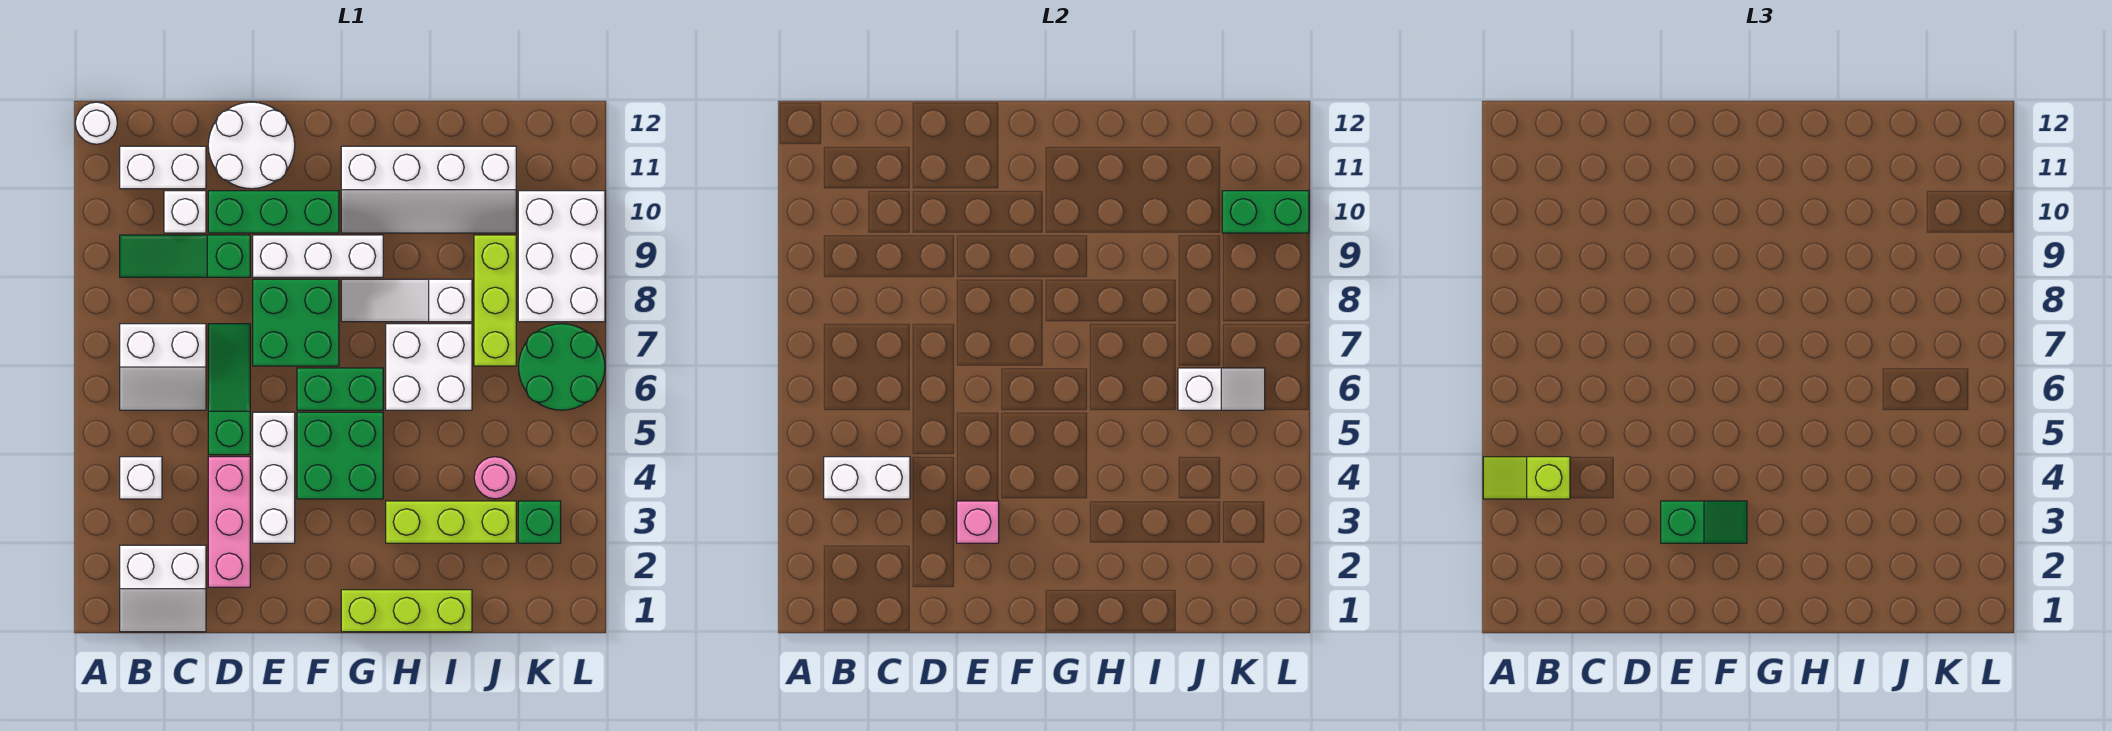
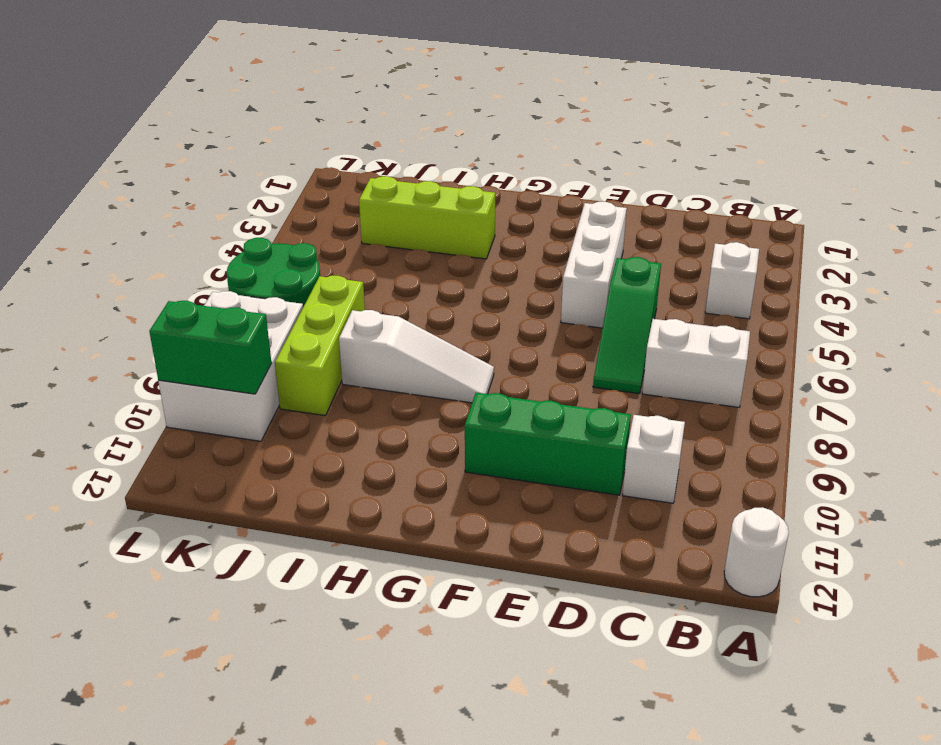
none -> white slope B1:C2 level 1 top 2
none -> green slope B9:D9 level 1 top D
none -> white brick B11:C11 level 1
none -> pink brick D2:D4 level 1

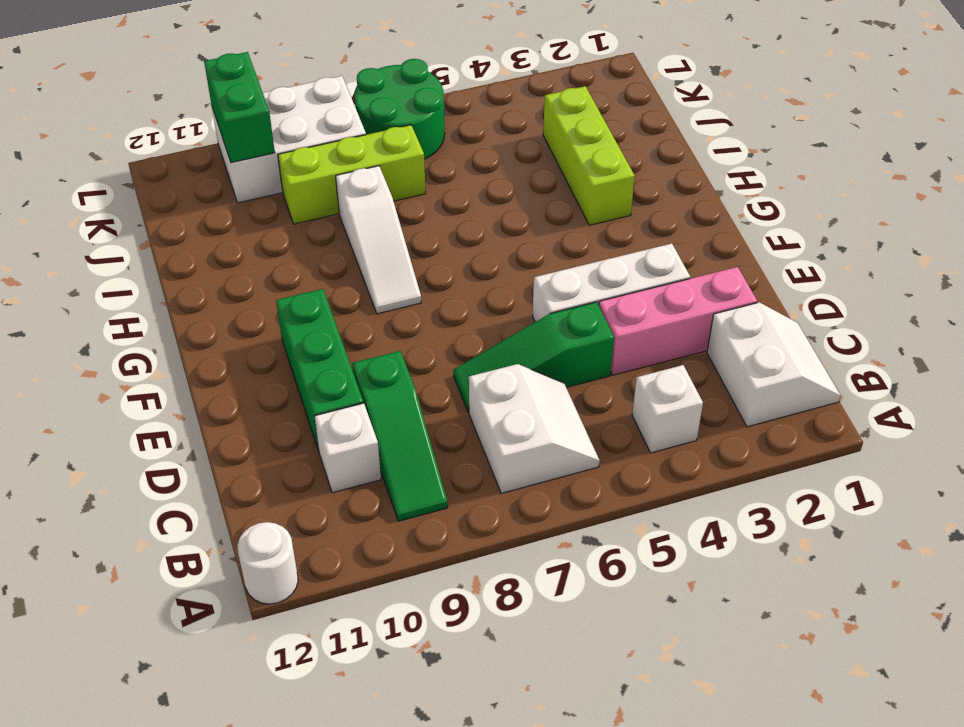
none -> white brick B11:C11 level 1
none -> white round brick D11:E12 level 1
none -> green brick E7:F8 level 1
none -> white brick E9:G9 level 1

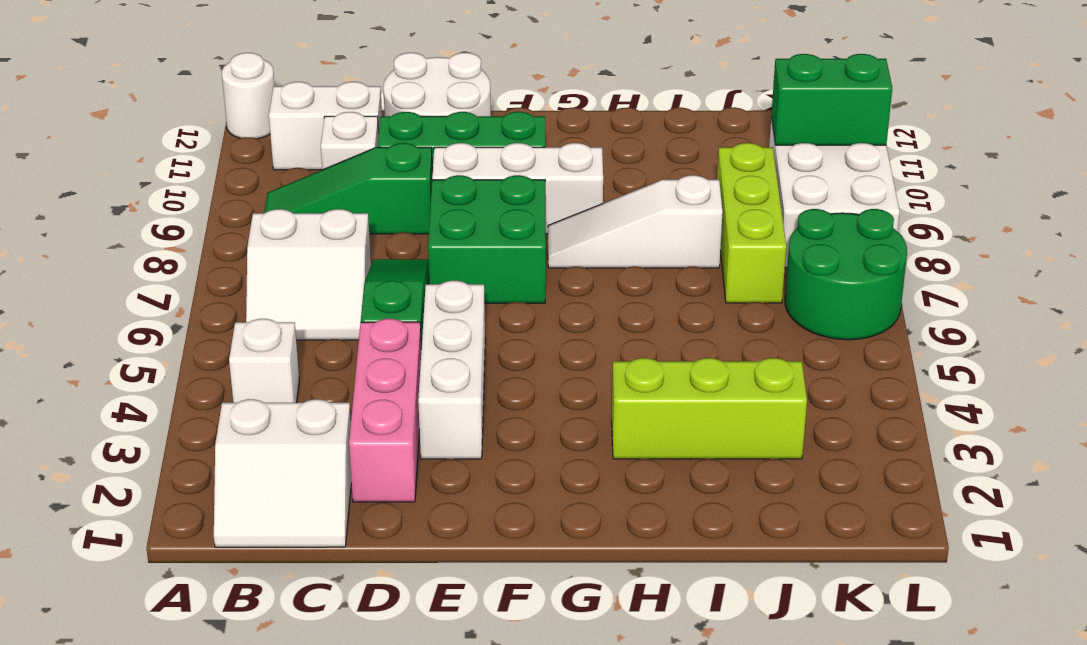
none -> green brick F4:G5 level 1
none -> green brick F6:G6 level 1
none -> lime brick G1:I1 level 1
none -> white slope G10:J11 level 1 top 11

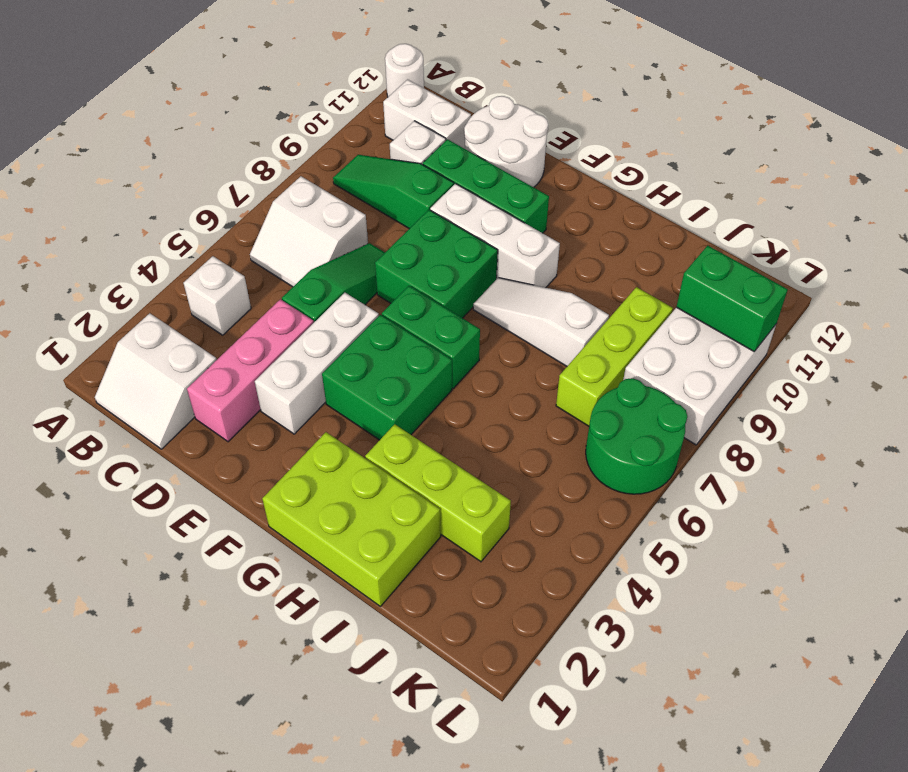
lime brick G1:I2 level 1 -> lime brick G1:I1 level 1
none -> white slope G10:J11 level 1 top 11
none -> white brick H6:I7 level 1
none -> pink round brick J4 level 1
none -> green brick K3 level 1

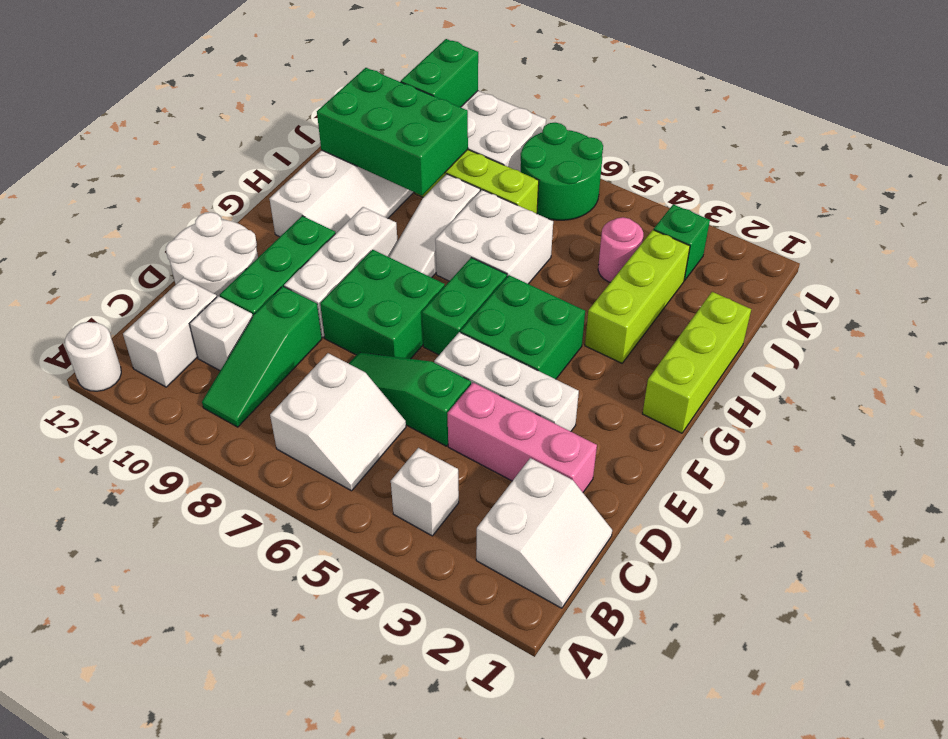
green brick I9:J11 level 2 -> none
none -> white brick B4:C4 level 2
none -> pink brick E3 level 2
none -> white slope J6:K6 level 2 top J
none -> lime slope A4:B4 level 3 top B

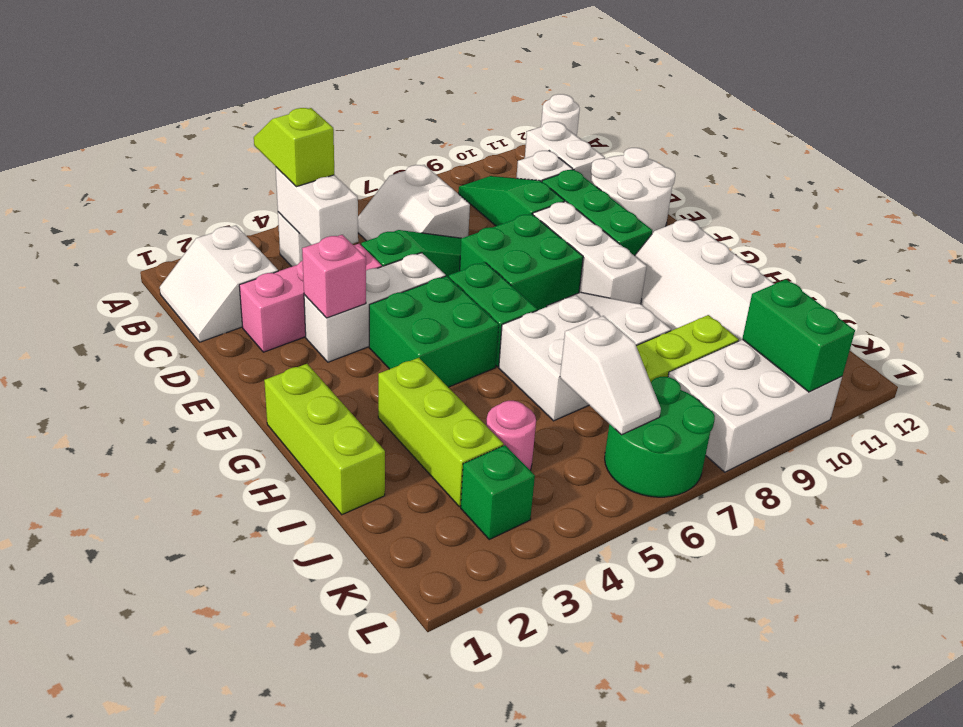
none -> green slope E3:F3 level 3 top E

